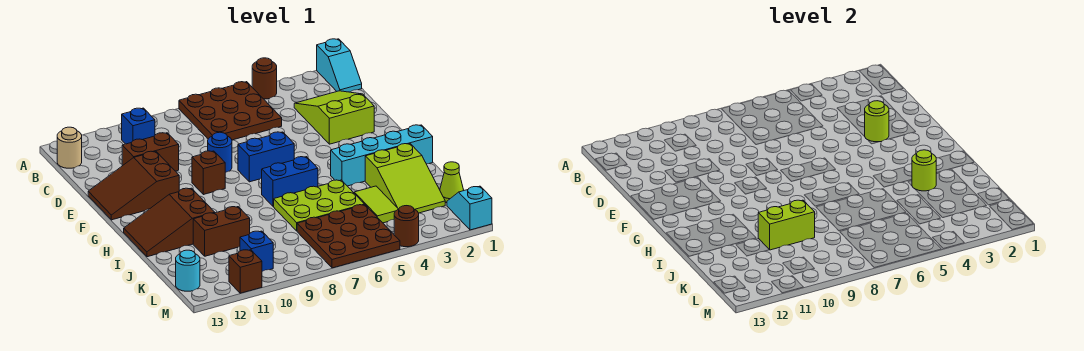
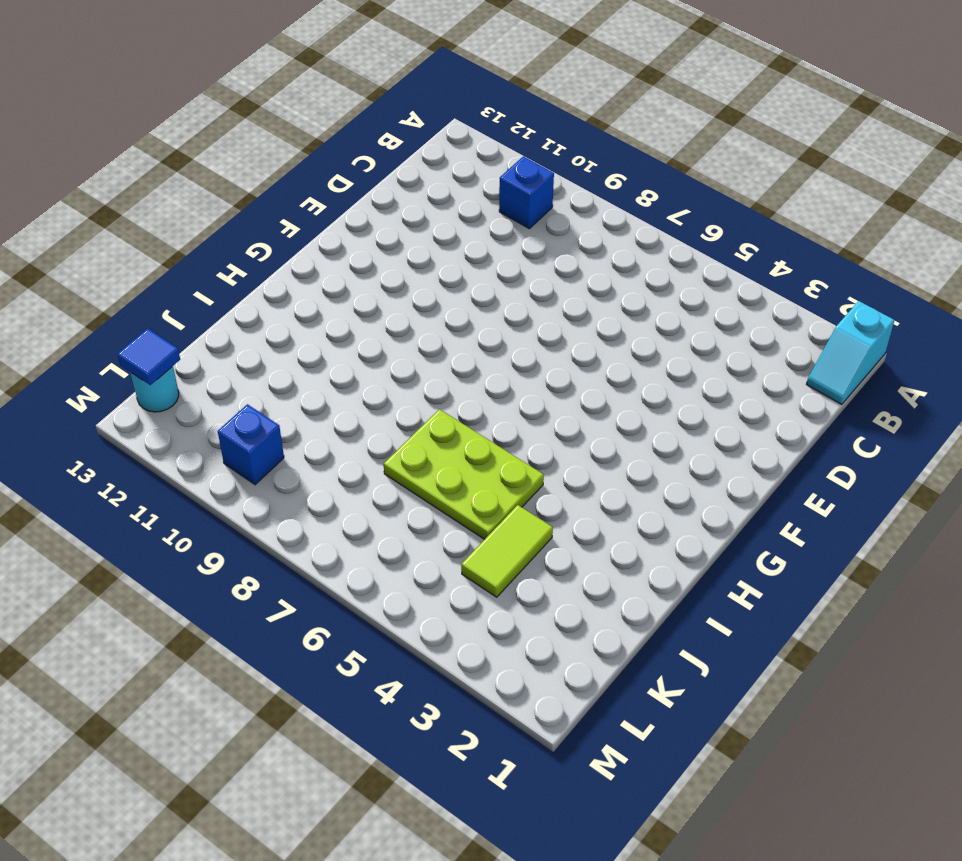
blue tile L13 level 2 -> none
none -> brown round brick A4 level 1
none -> brown plate A5:C7 level 1
none -> tan round brick B13 level 1

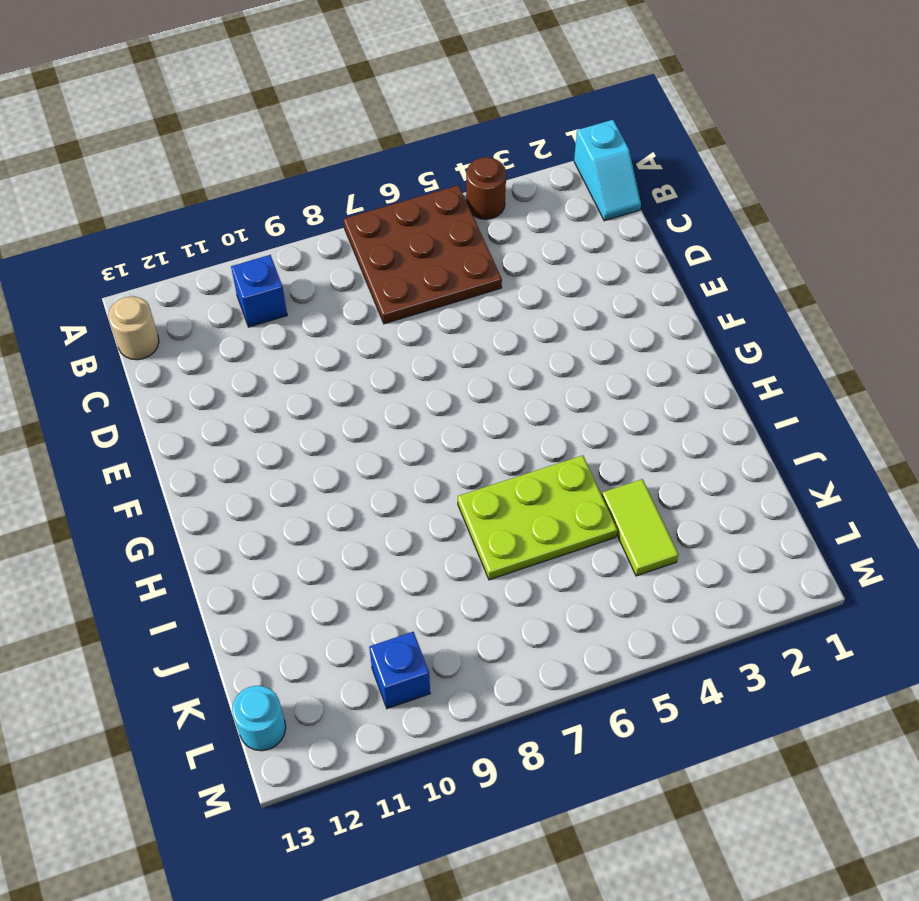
none -> lime slope C2:E3 level 1 top E
none -> brown brick D10:D11 level 1
none -> blue round brick E8 level 1

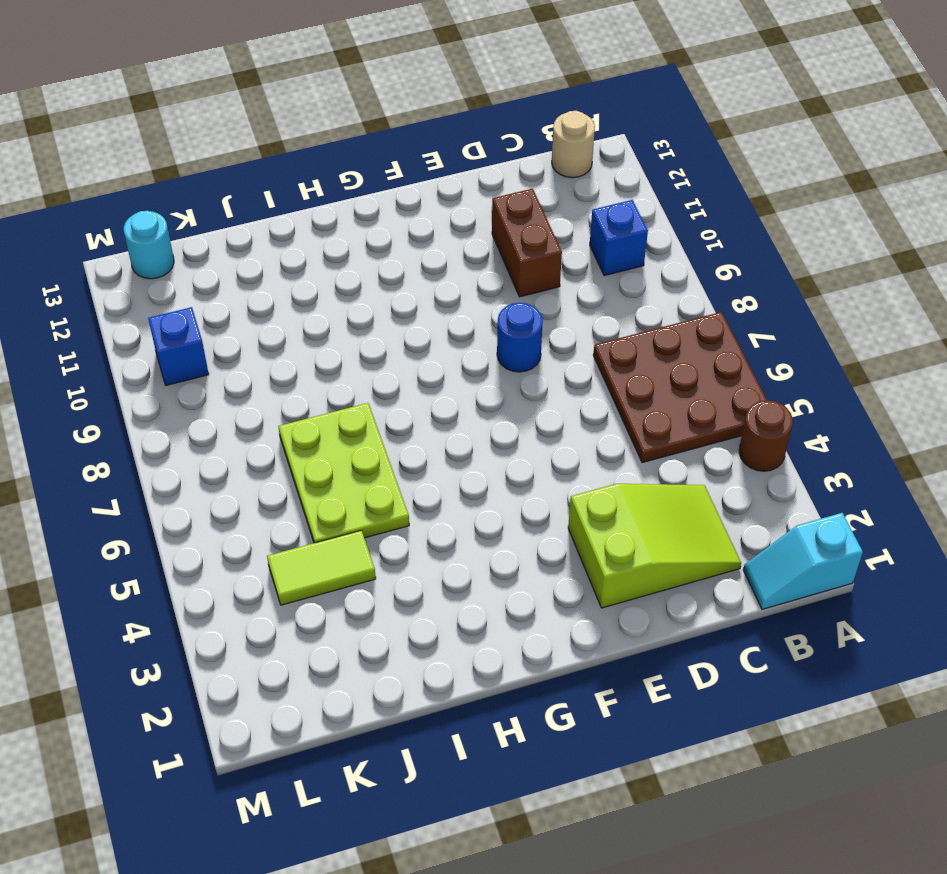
none -> brown slope E11:F13 level 1 top 11
none -> blue brick F6:F7 level 1
none -> brown brick F9 level 1

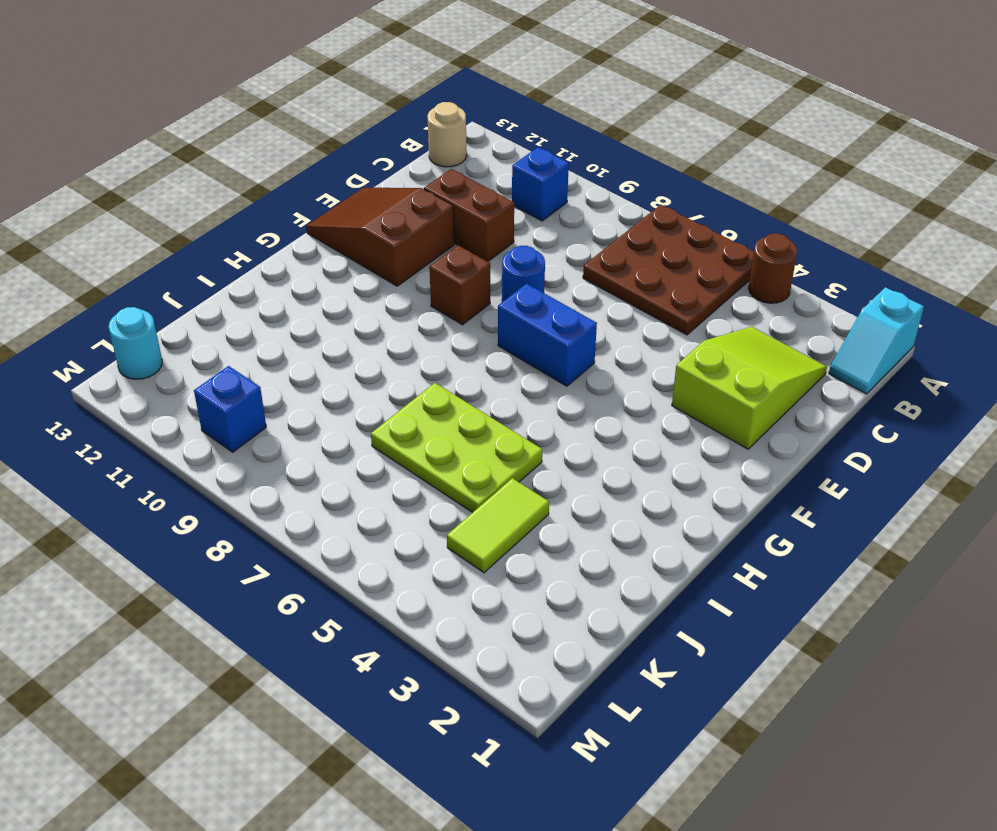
none -> cyan brick H1:H4 level 1
none -> blue brick H6:H7 level 1
none -> brown slope H11:I13 level 1 top 11

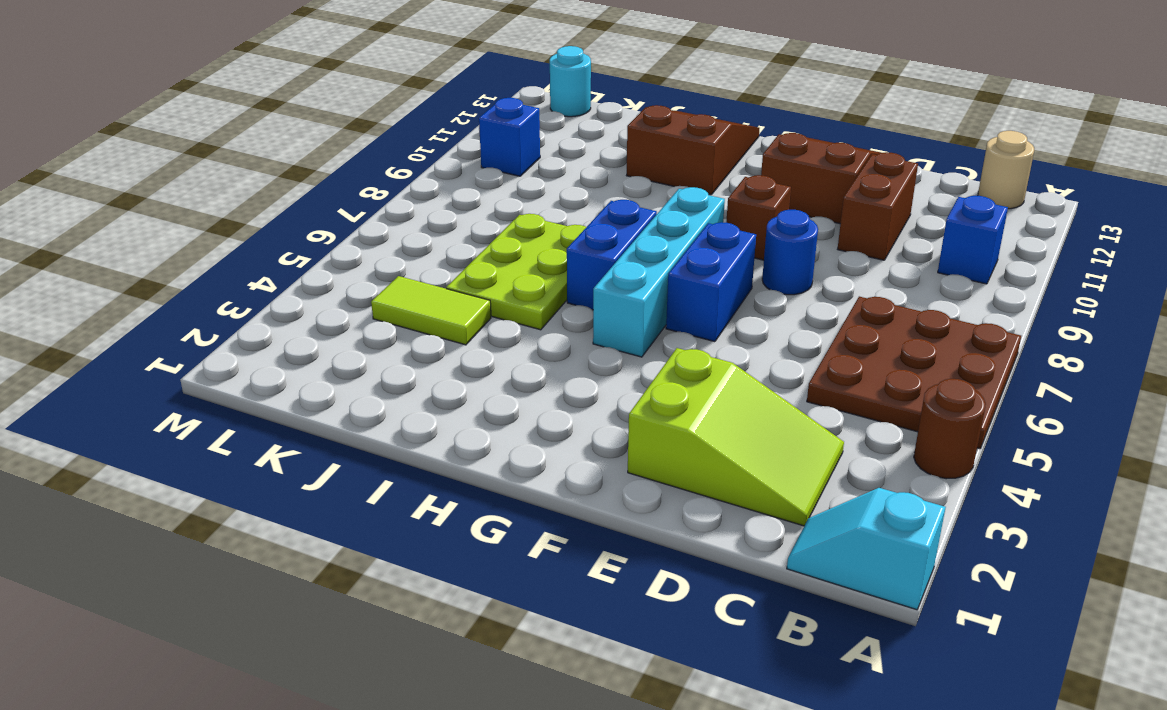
cyan brick G5:G8 level 1 -> cyan brick H1:H4 level 1
none -> lime slope I2:K3 level 1 top I
none -> brown brick J10:J11 level 1
none -> lime cone K1 level 1

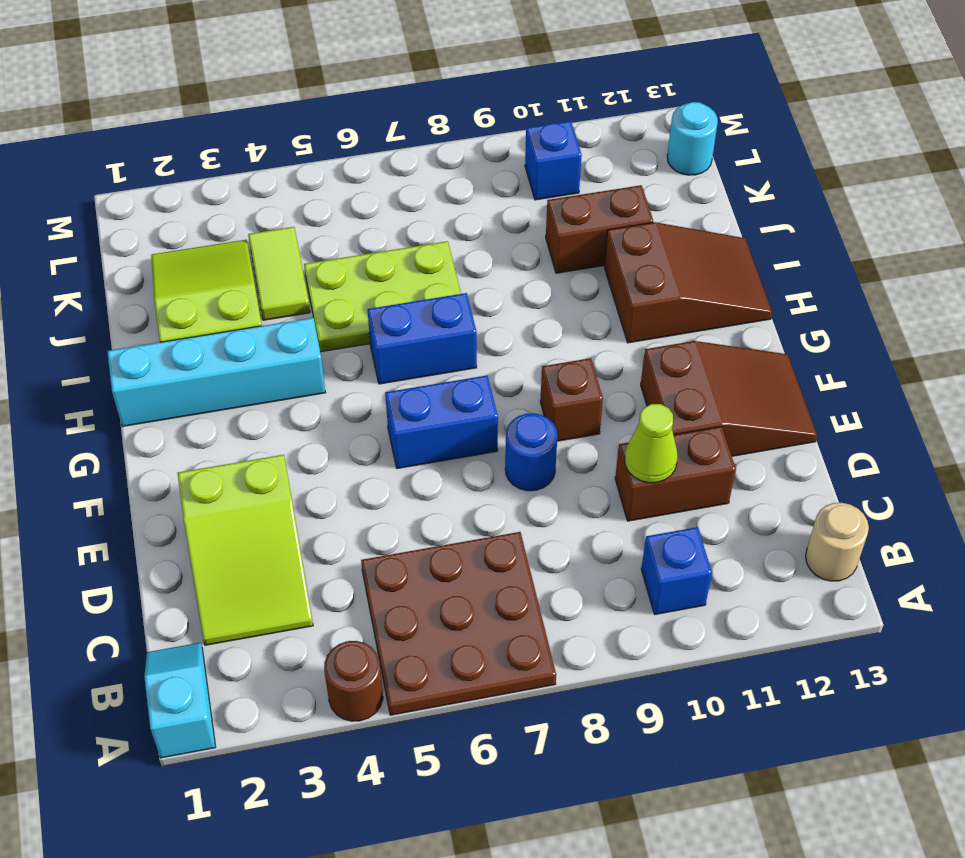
lime cone D10 level 2 -> lime cone K1 level 1
none -> brown plate K5:M7 level 1
none -> cyan slope L1:M1 level 1 top M
none -> brown round brick M4 level 1

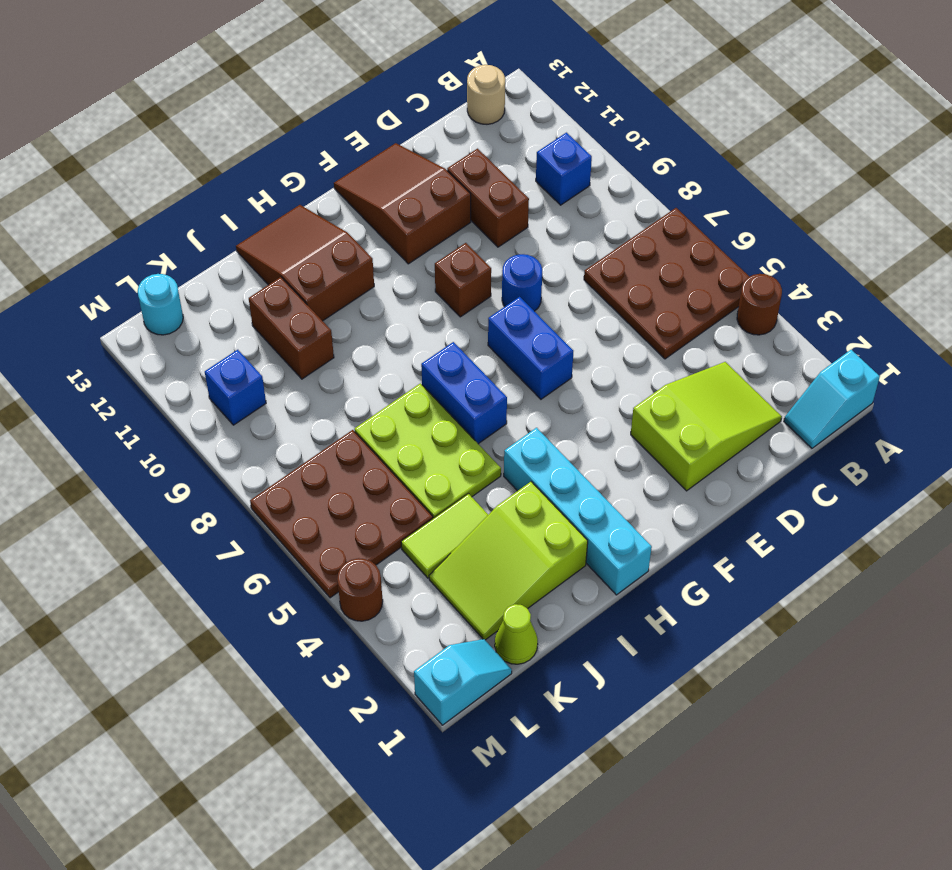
none -> brown brick M11 level 1
none -> lime round brick E3 level 2
none -> lime round brick I3 level 2

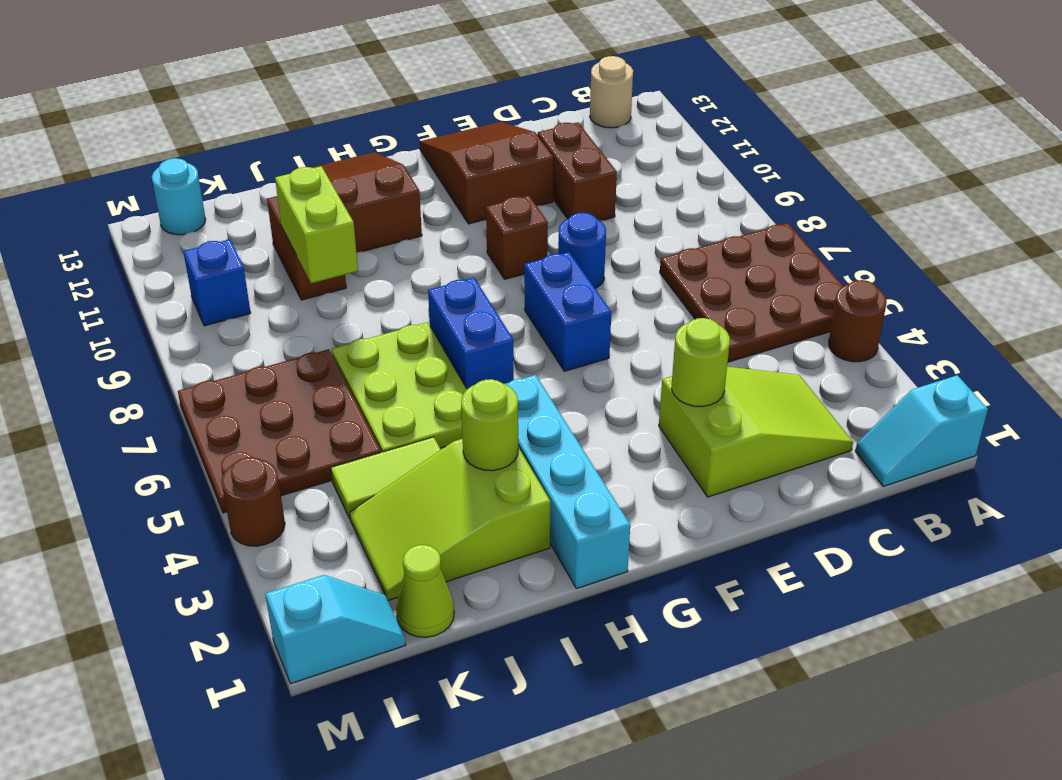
none -> blue brick B10 level 1
none -> brown brick M11 level 1

